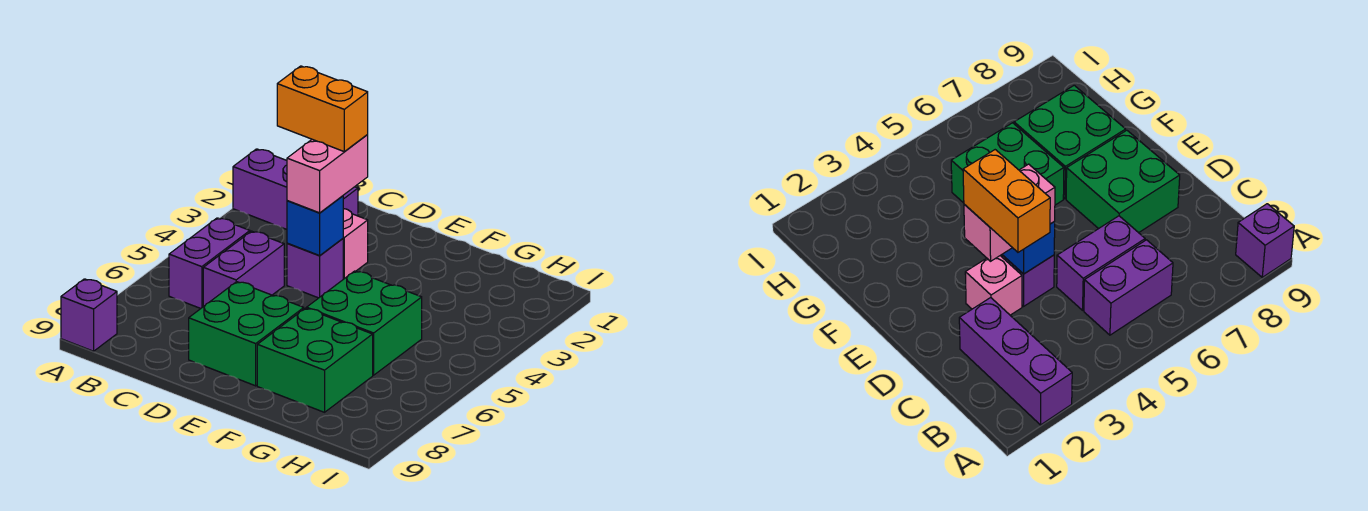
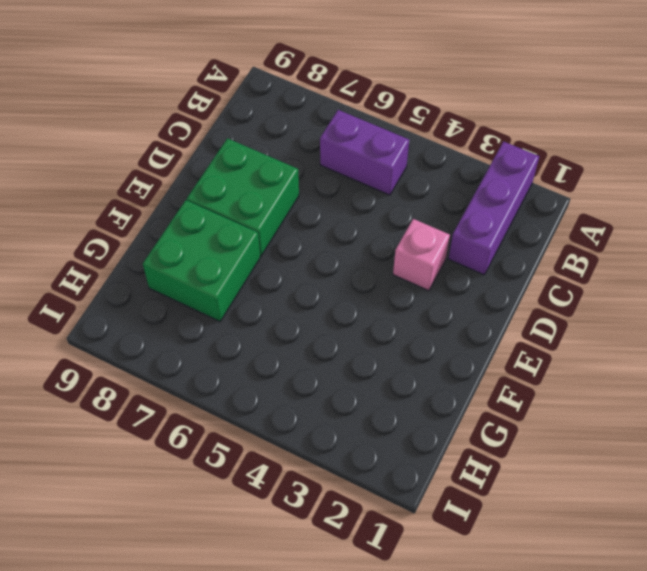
none -> purple brick A9 level 1
none -> purple brick C5:C6 level 1
none -> purple brick D4 level 1

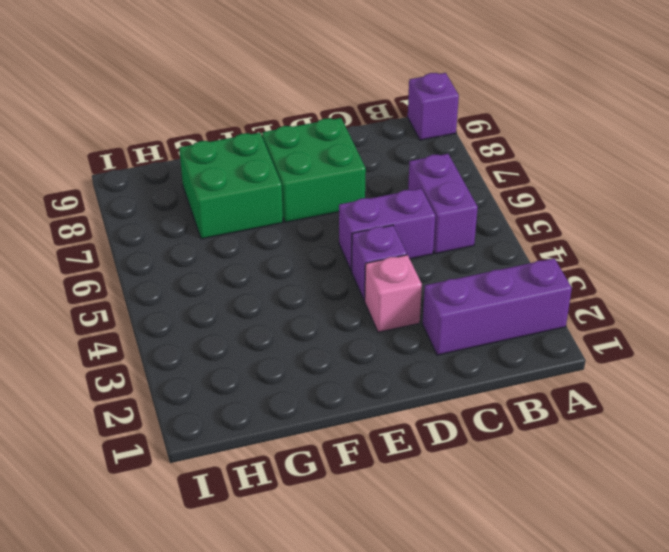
purple brick C5:D5 level 1 -> purple brick C5:C6 level 1
none -> green brick F5:G6 level 1
none -> blue brick D4 level 2
none -> pink brick D3:D4 level 3

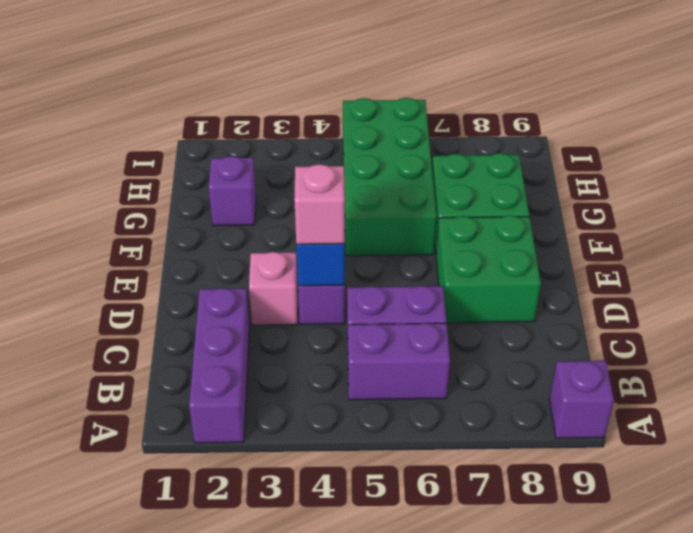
pink brick D4 level 3 -> pink brick D3:D4 level 3
green brick F5:I6 level 1 -> green brick F5:G6 level 1
purple brick G2 level 1 -> none
none -> orange brick C3:D3 level 4

